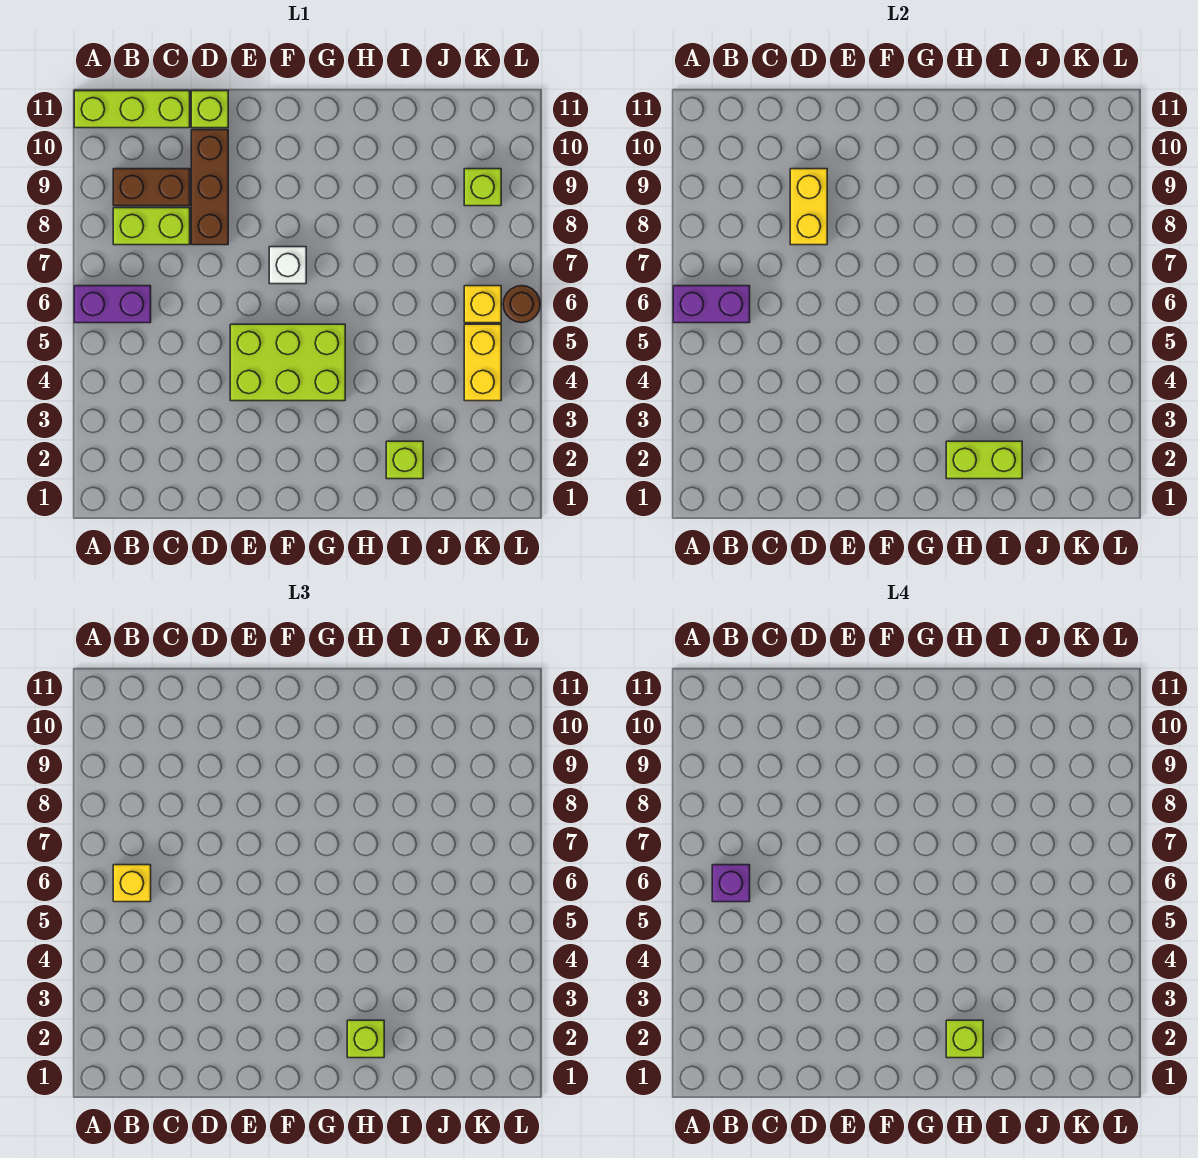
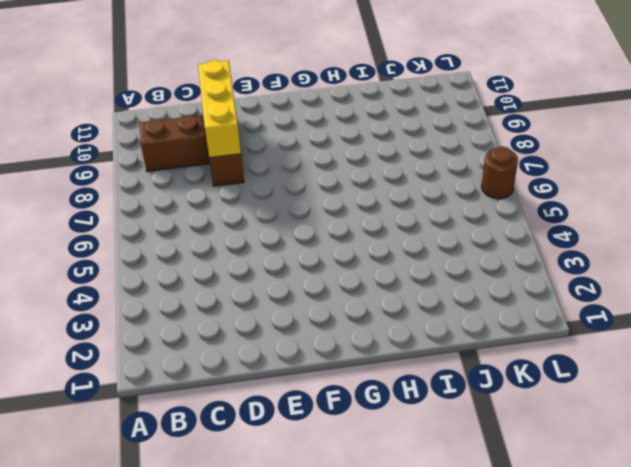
yellow brick D8:D10 level 2 -> yellow brick D8:D9 level 2
none -> purple brick A6:B6 level 1
none -> lime brick A11:C11 level 1
none -> lime brick B8:C8 level 1

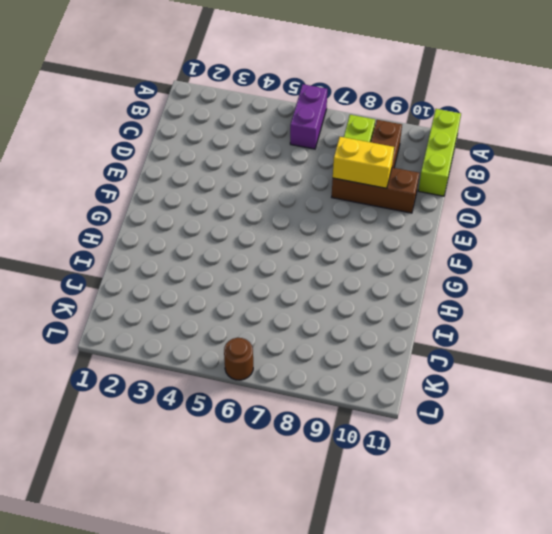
none -> lime brick D11 level 1
none -> lime brick E4:G5 level 1
none -> white brick F7 level 1

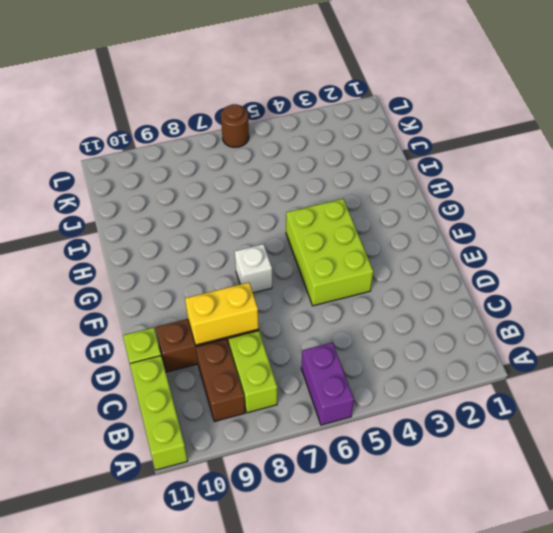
none -> lime brick I2 level 1
none -> yellow brick K4:K5 level 1
none -> yellow brick K6 level 1

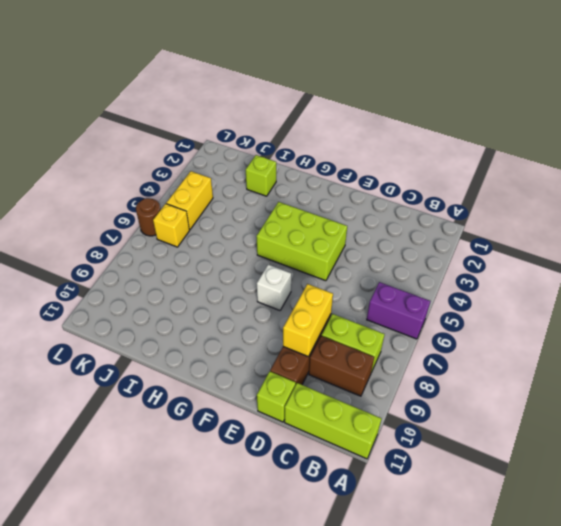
none -> lime brick K9 level 1
none -> purple brick A6:B6 level 2
none -> lime brick H2:I2 level 2

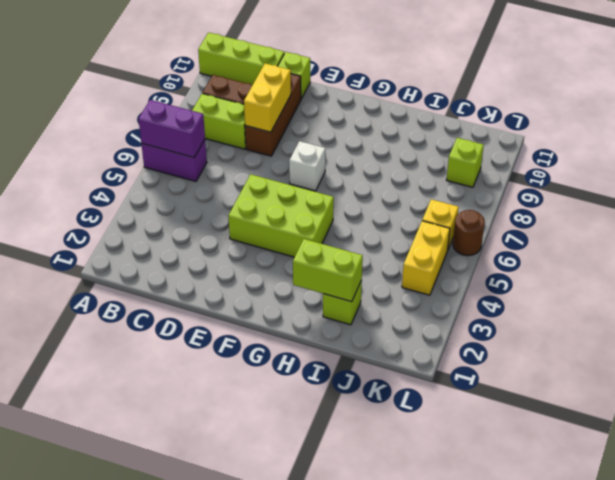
none -> yellow brick B6 level 3
none -> lime brick H2 level 3
none -> purple brick B6 level 4

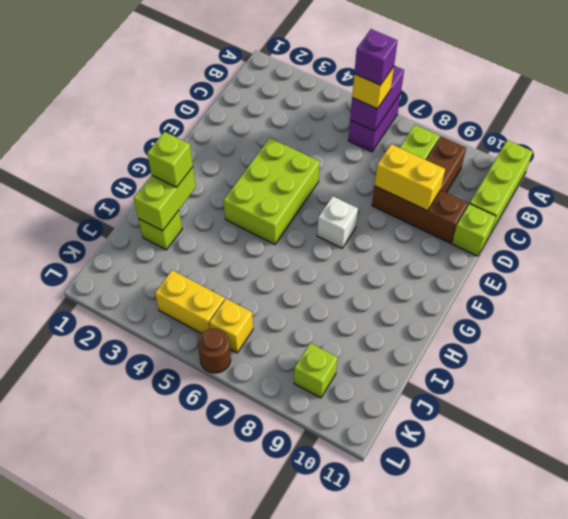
none -> lime brick H2 level 4

